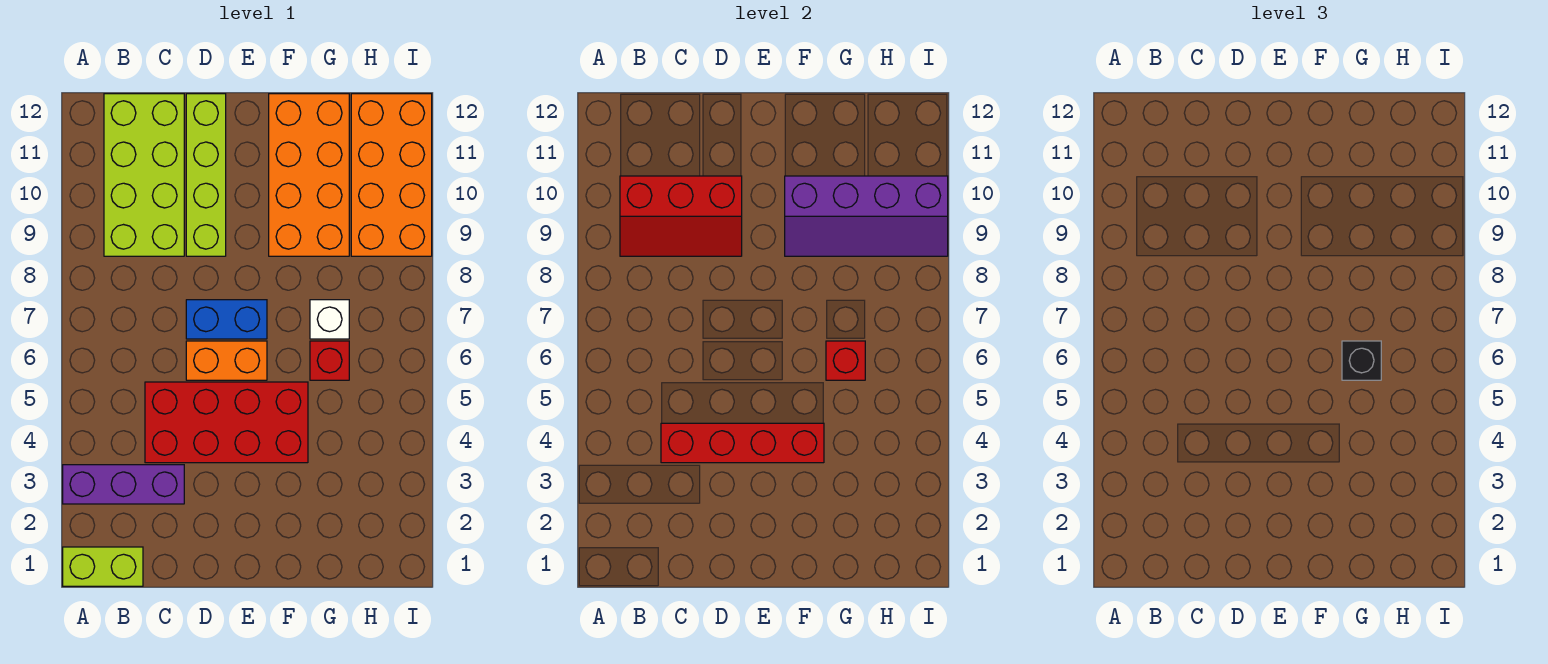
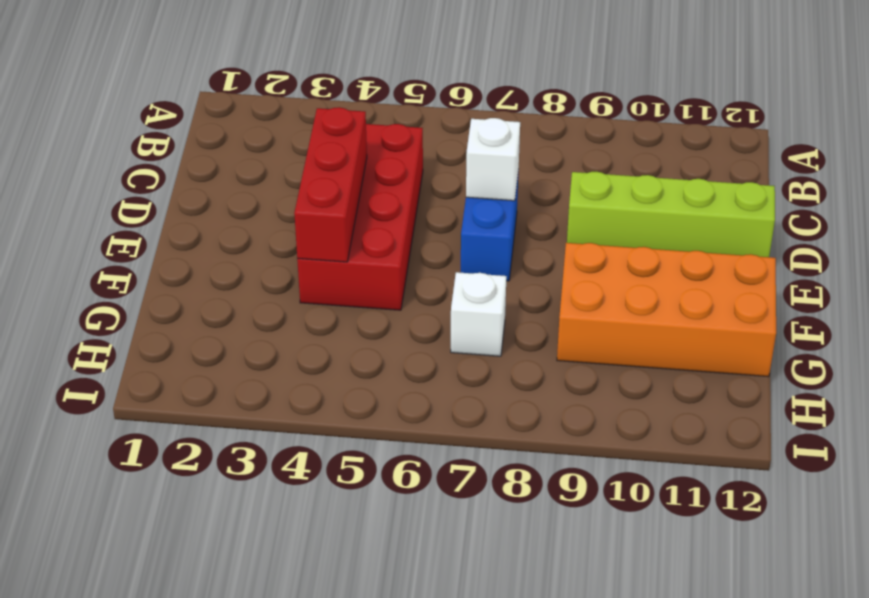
red brick D4:F4 level 2 -> red brick C4:F4 level 2
white brick D7 level 2 -> none
none -> lime brick A1:B1 level 1
none -> purple brick A3:C3 level 1
none -> lime brick B9:C12 level 1

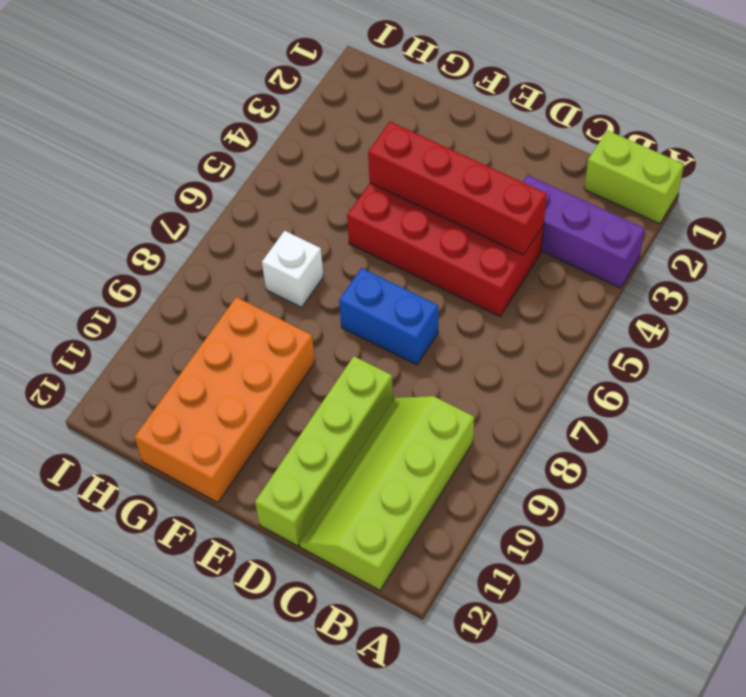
lime slope B9:C12 level 1 top B -> lime brick B9:C12 level 1
none -> orange brick D6:E6 level 1
none -> red brick G6 level 1
none -> orange brick H9:I12 level 1

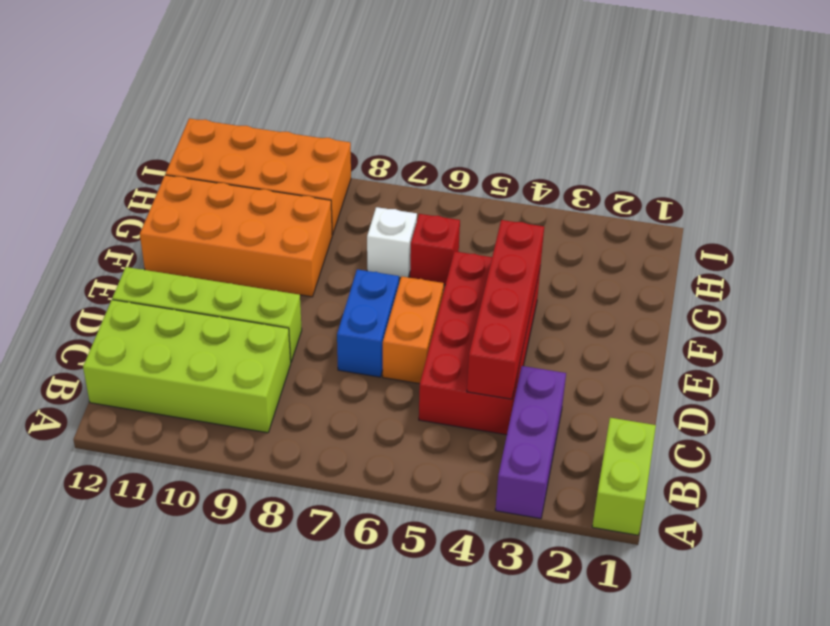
none -> red slope B9:D10 level 2 top 10
none -> purple slope F9:I10 level 2 top 10
none -> red brick G6 level 2

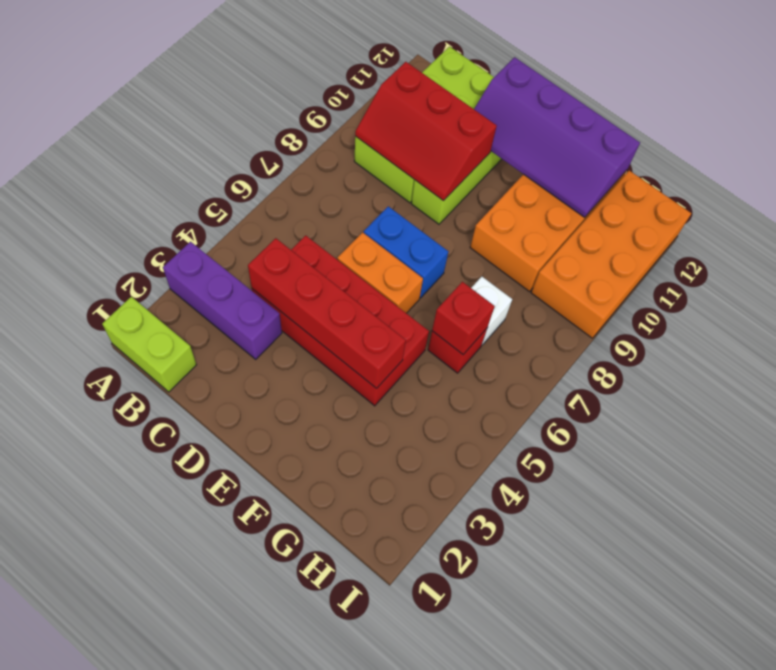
purple slope D11:G12 level 2 top 12 -> purple slope F9:I10 level 2 top 10
none -> black brick G6 level 3

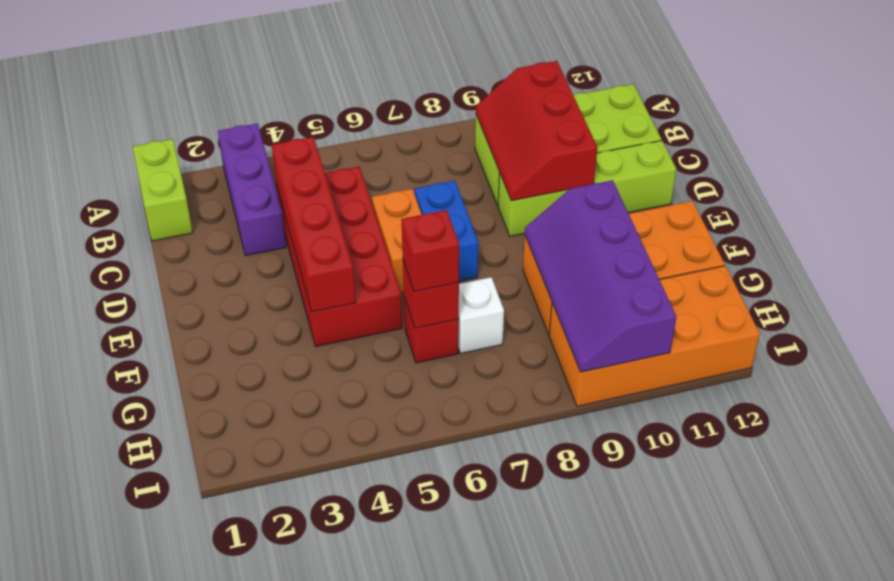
red brick G6 level 3 -> black brick G6 level 3

